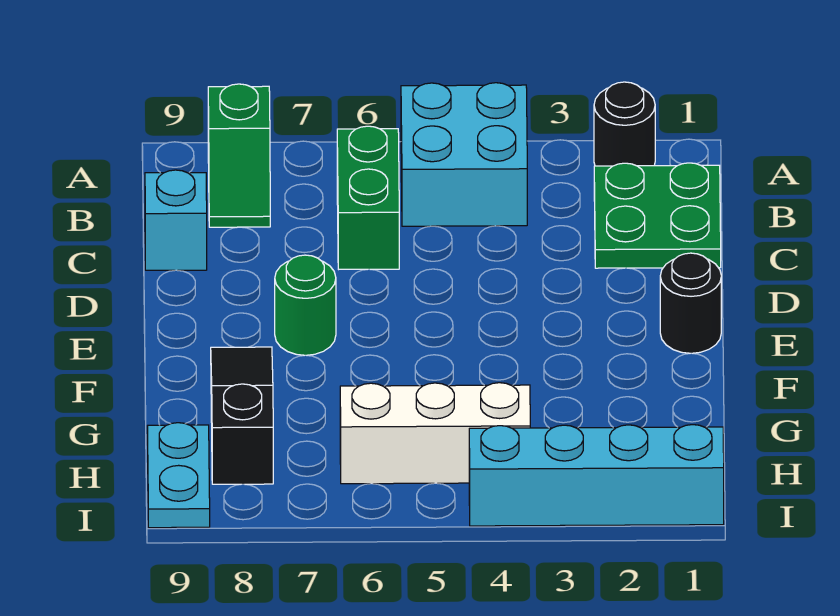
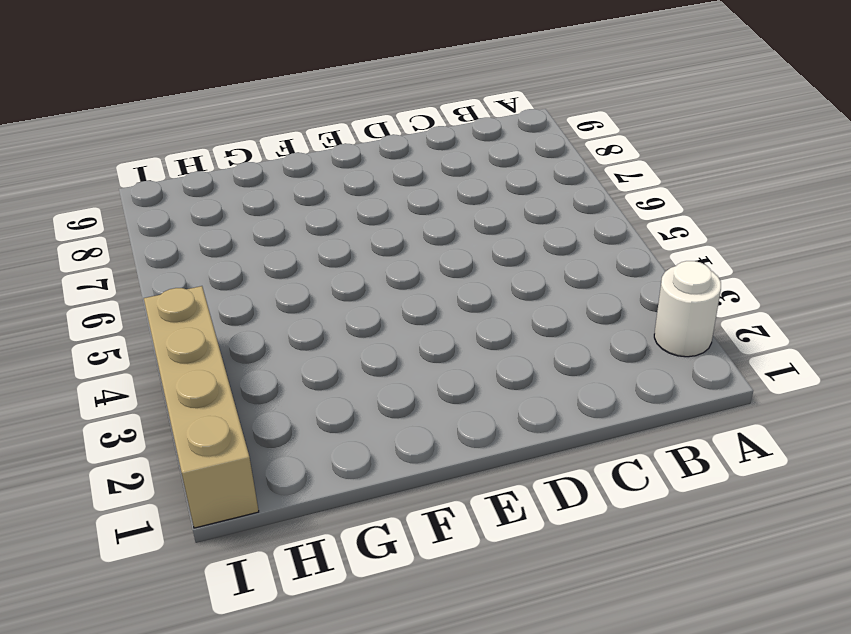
white round brick A2 level 1 -> black round brick A2 level 1
tan brick I1:I4 level 1 -> cyan brick I1:I4 level 1
none -> cyan brick A4:B5 level 1
none -> green slope A8:B8 level 1 top A
none -> green plate B1:C2 level 1

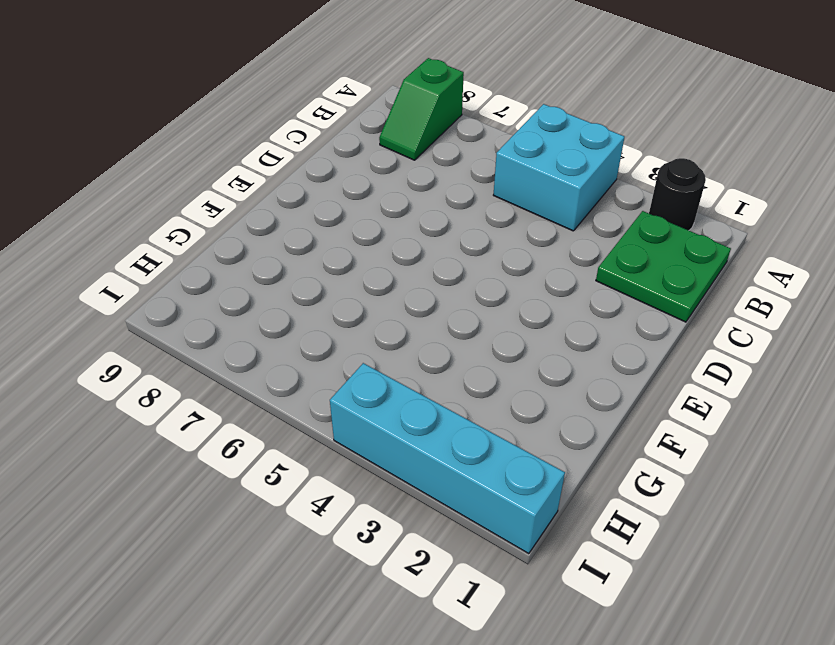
none -> green brick B6:C6 level 1
none -> cyan brick C9 level 1
none -> black round brick E1 level 1

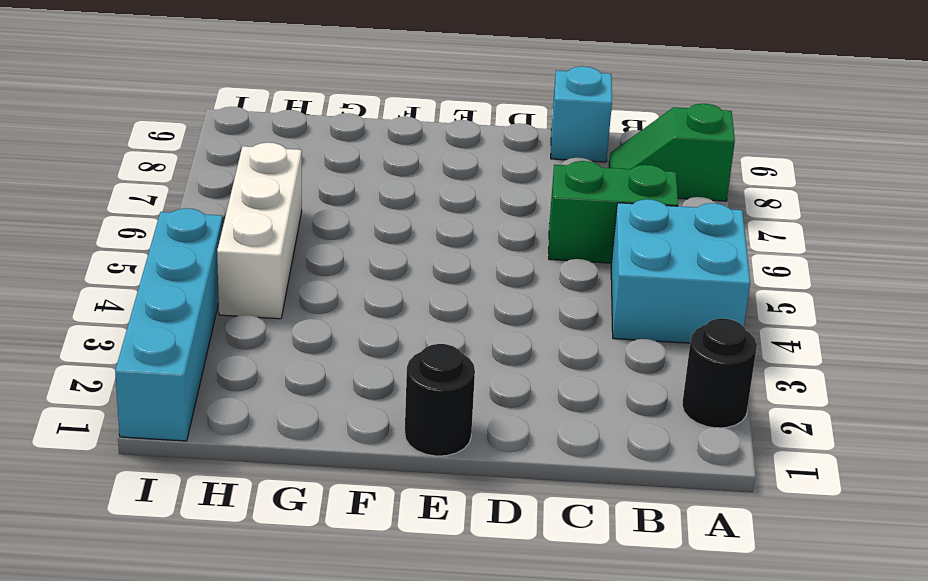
none -> green plate B1:C2 level 1
none -> green round brick E7 level 1
none -> black slope F8:H8 level 1 top H

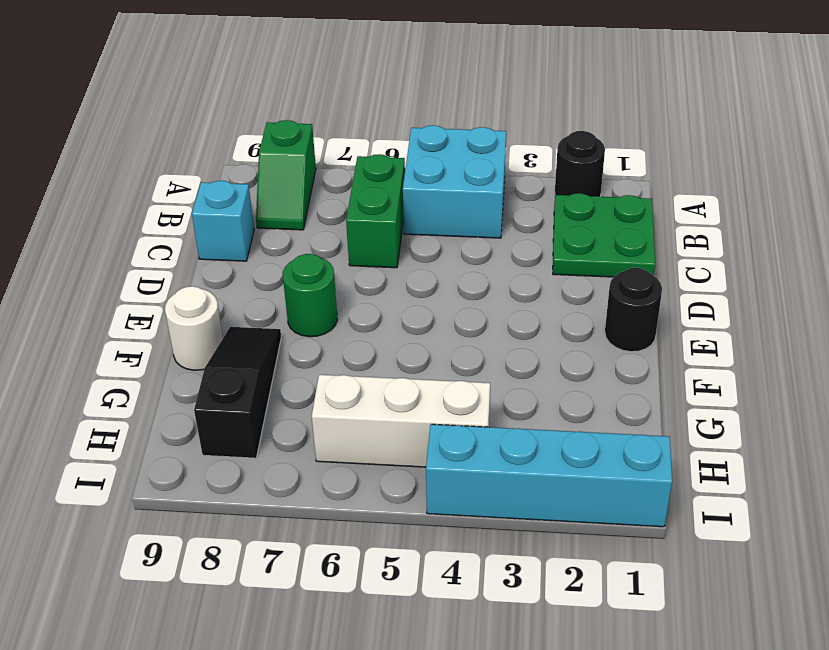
white round brick F9 level 1 -> none
none -> cyan plate H9:I9 level 1

